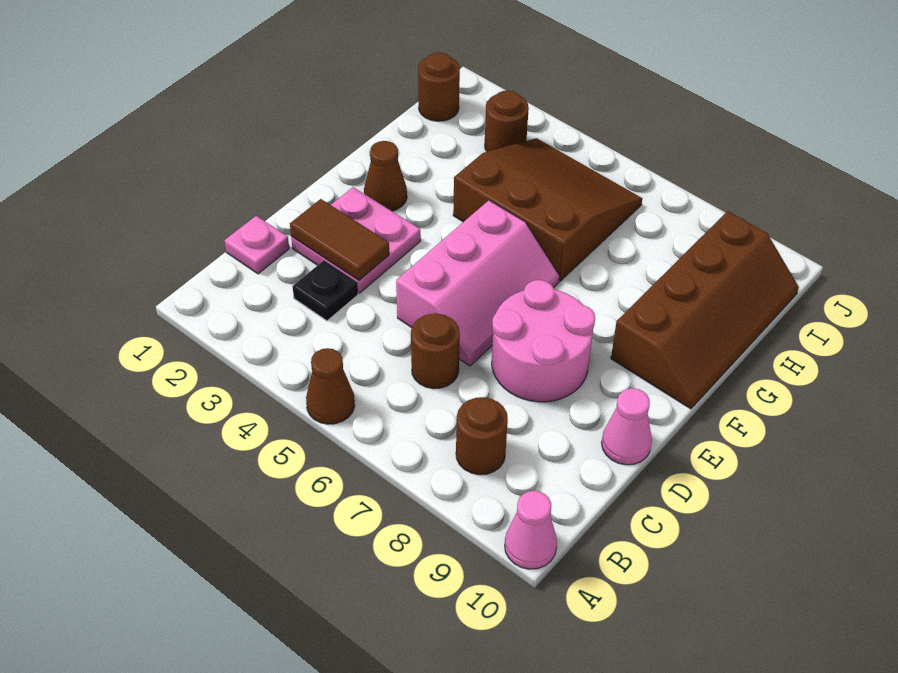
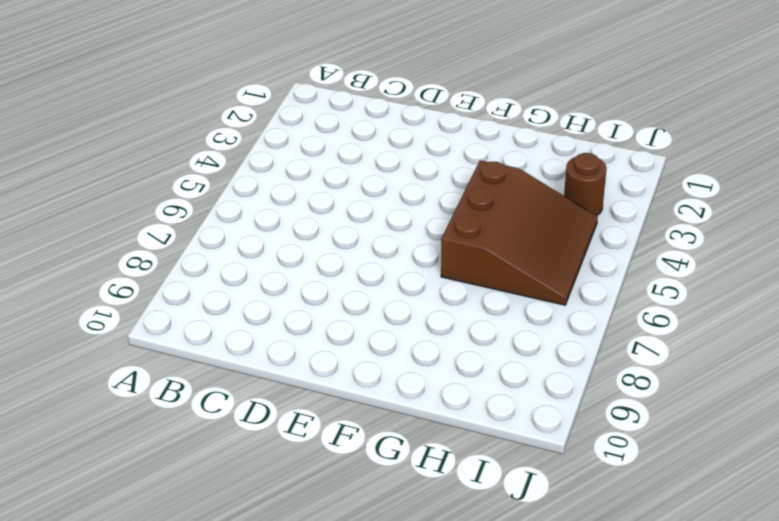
none -> brown cone A5 level 1
none -> pink cone A10 level 1
none -> brown round brick B8 level 1

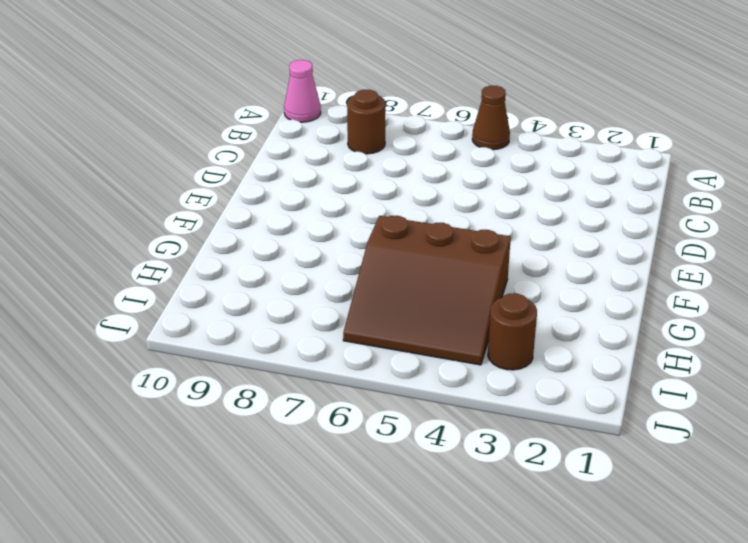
none -> pink plate C1 level 1
none -> black plate C3 level 1
none -> brown round brick C6 level 1

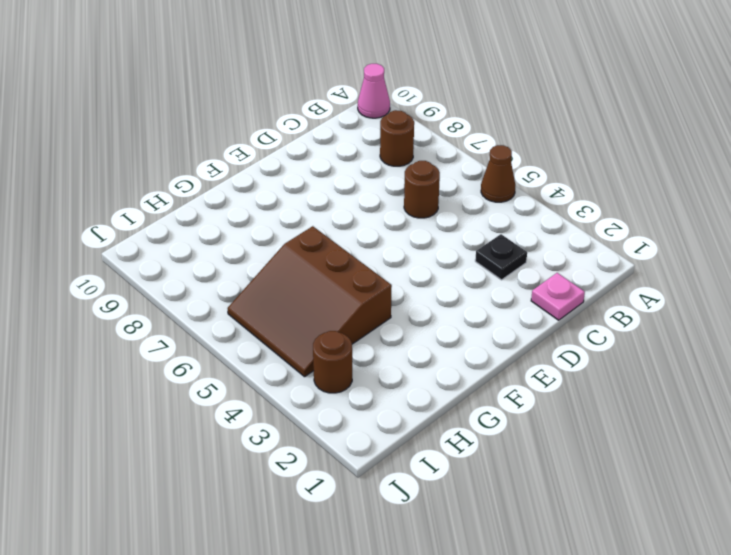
none -> pink plate D2:E3 level 1
none -> pink slope D5:F6 level 1 top 5
none -> pink round brick D7:E8 level 1

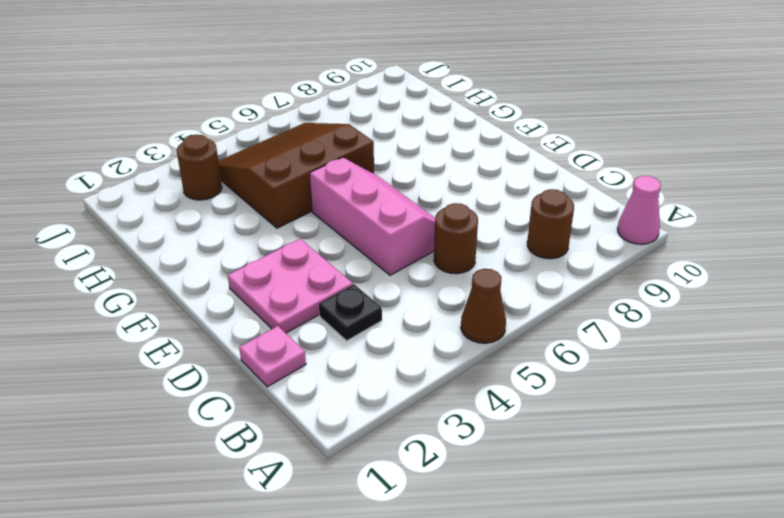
none -> pink round brick D7:E8 level 1
none -> pink cone D10 level 1
none -> brown cone F2 level 1

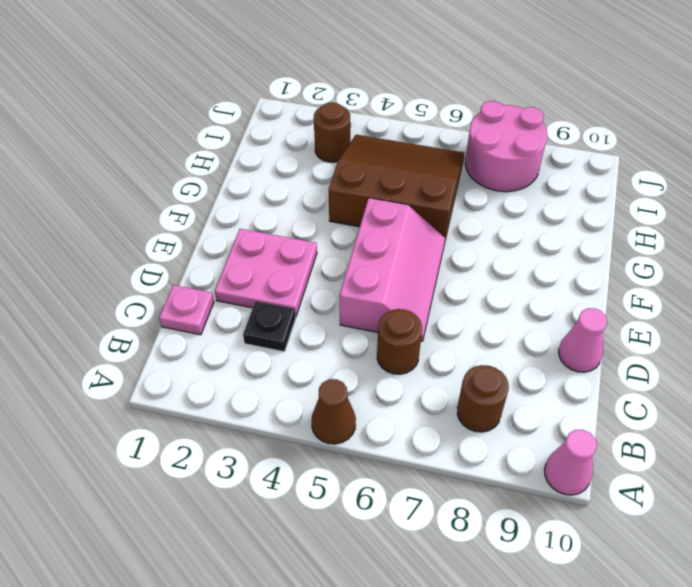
pink round brick I7:J8 level 1 -> pink round brick D7:E8 level 1
none -> brown cone F2 level 1
none -> brown slope F9:I10 level 1 top 9
none -> brown round brick I1 level 1

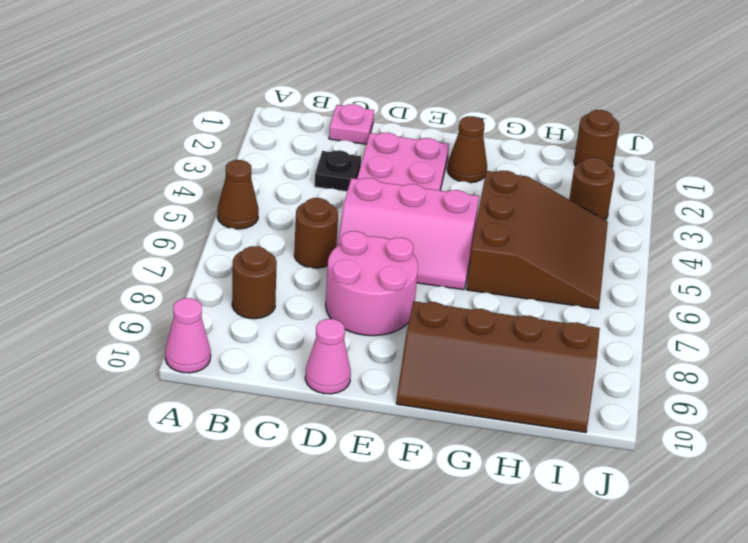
none -> brown tile D2:D3 level 2

